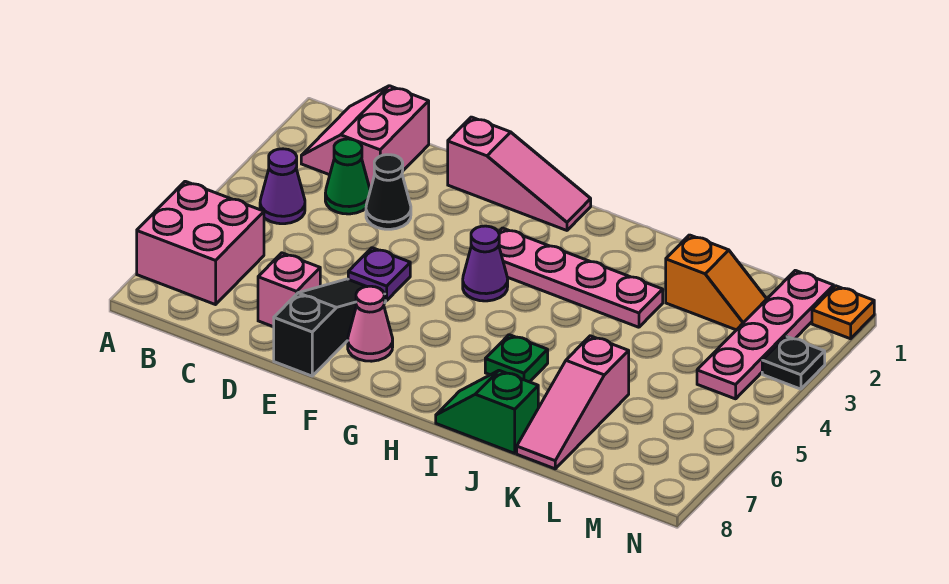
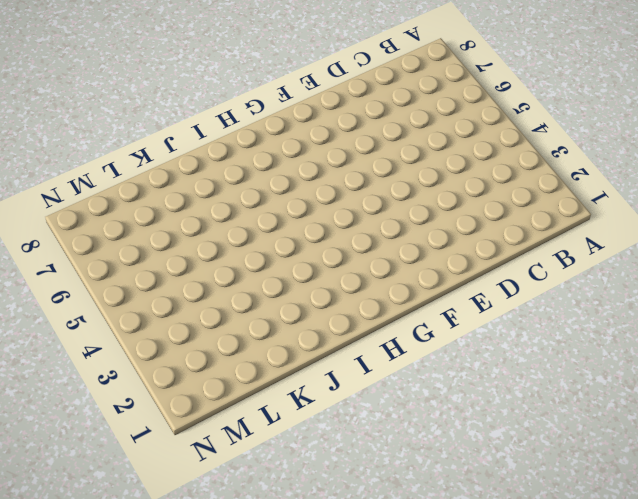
none -> pink brick A6:B7 level 1
none -> pink slope B1:C2 level 1 top C
none -> purple cone B4 level 1

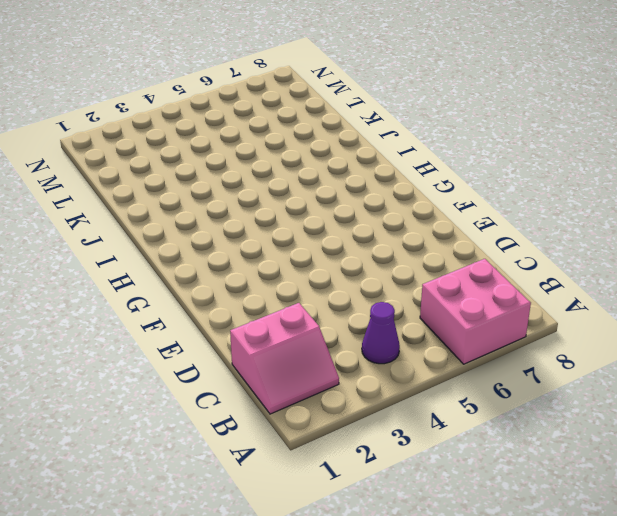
none -> green cone C3 level 1
none -> black cone D3 level 1
none -> pink brick D7 level 1

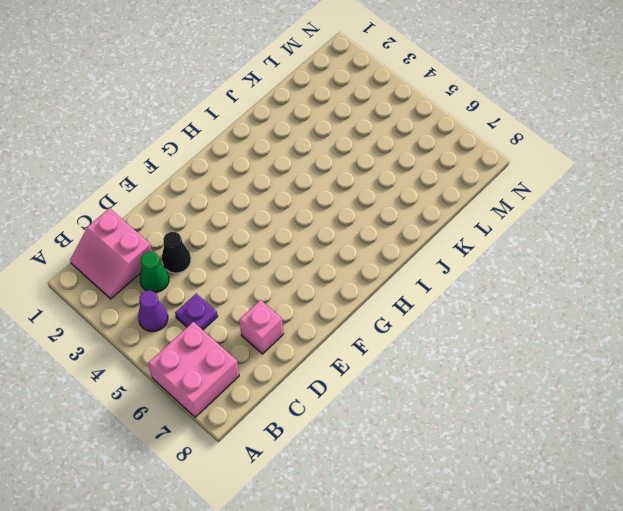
purple plate C5 level 1 -> purple plate E5 level 1
none -> pink slope E1:G1 level 1 top E
none -> black slope E6:E8 level 1 top 8
none -> pink cone F7 level 1

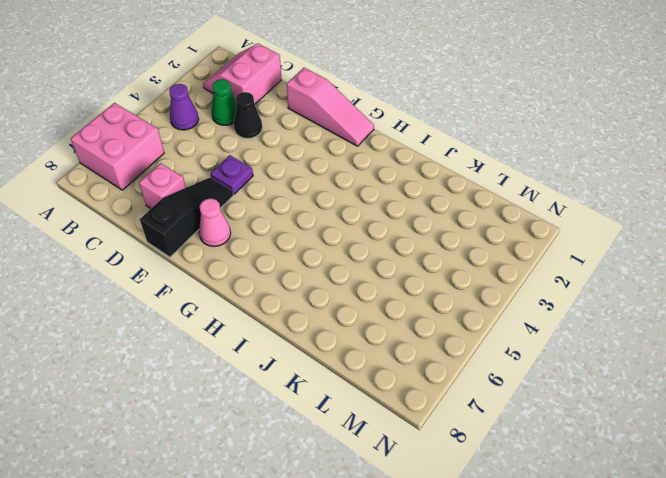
none -> pink plate G3:J3 level 1
none -> purple cone G4 level 1
none -> green plate I6 level 1

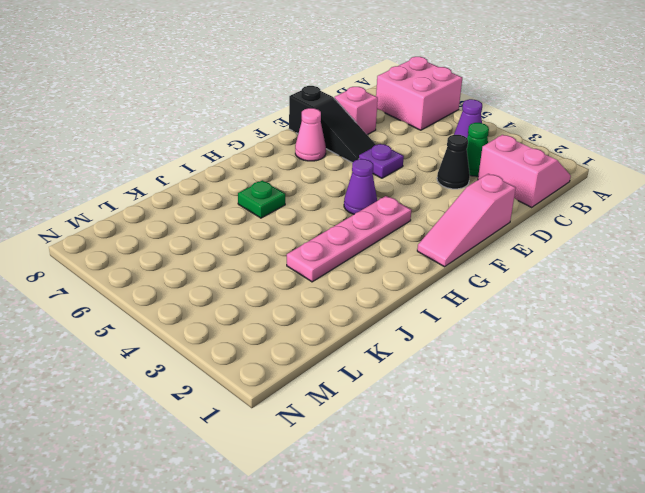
none -> green slope I8:J8 level 1 top J
none -> orange slope K2:L2 level 1 top K
none -> pink slope K6:K8 level 1 top 6

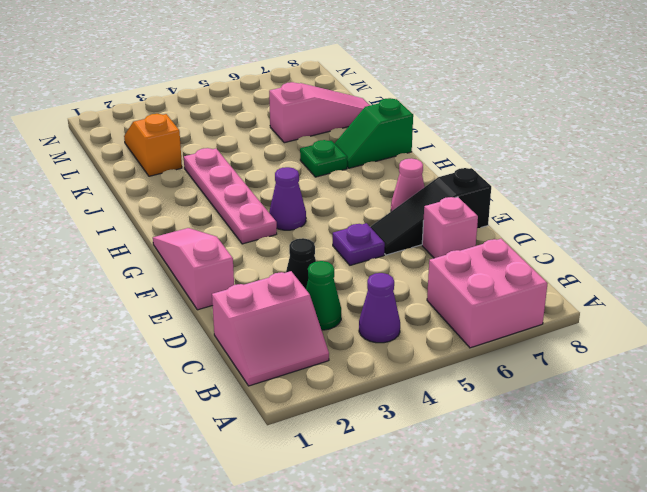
green slope I7:I8 level 1 top 8 -> green slope I8:J8 level 1 top J
none -> pink plate M1:M4 level 1
none -> orange plate N1 level 1
none -> black plate N3 level 1

